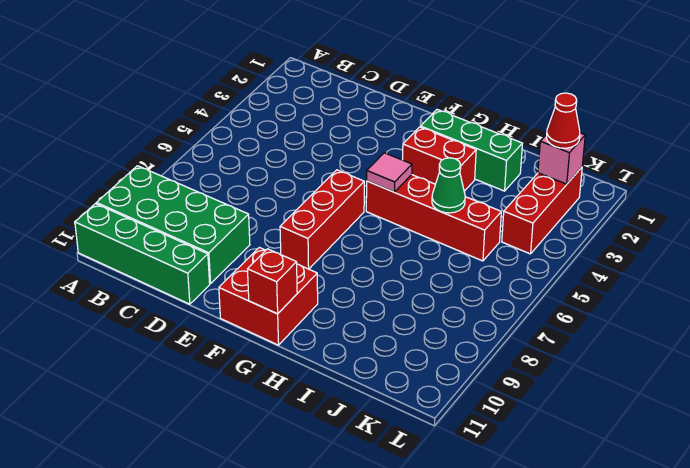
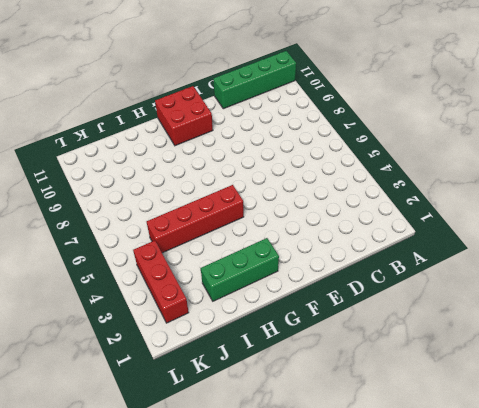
none -> green brick A9:D10 level 1
none -> red brick F6:F8 level 1
none -> red brick G3:H3 level 1

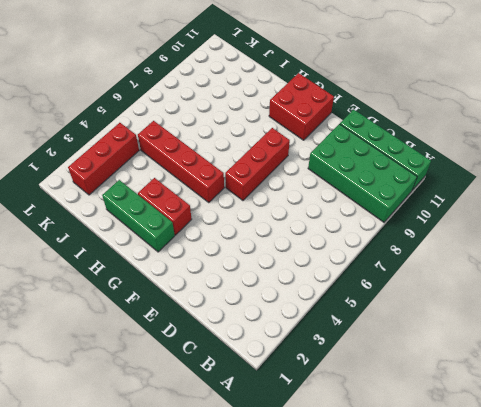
none -> pink tile G5 level 2
none -> red brick G11 level 2
none -> green cone I5 level 2

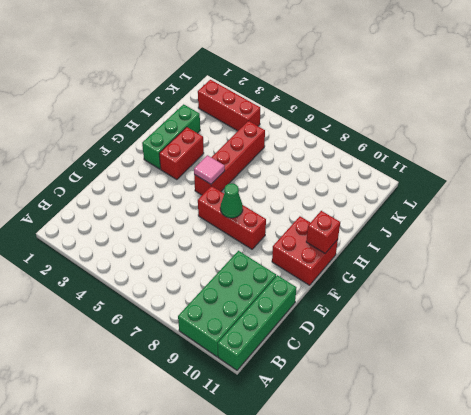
green cone F7 level 2 -> green cone I5 level 2
none -> pink brick K2 level 2
none -> red cone K2 level 3

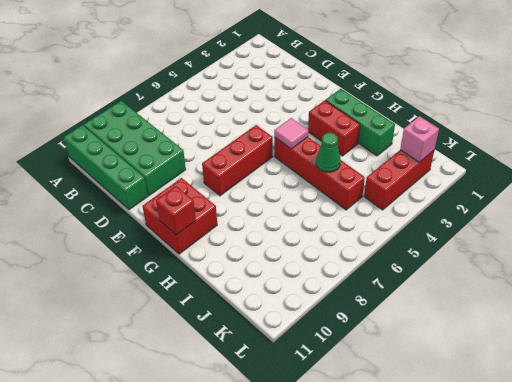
none -> red cone K2 level 3

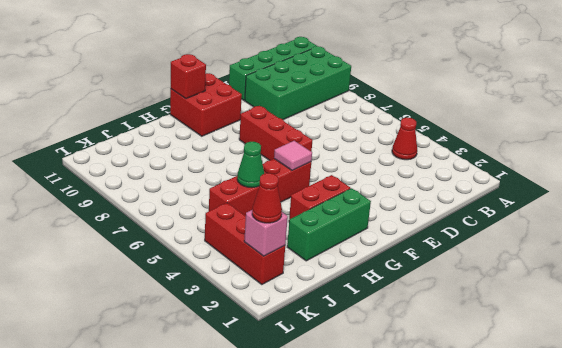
red cone B4 level 1 -> none

